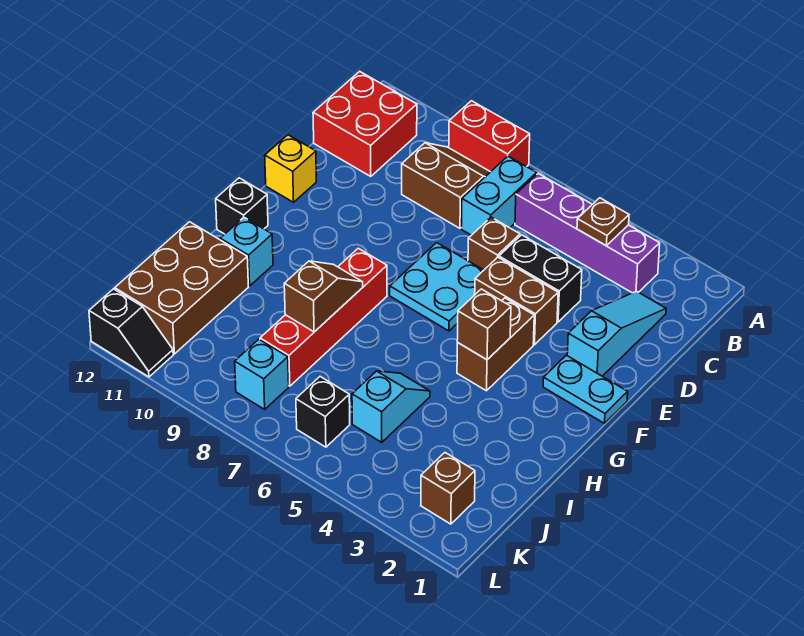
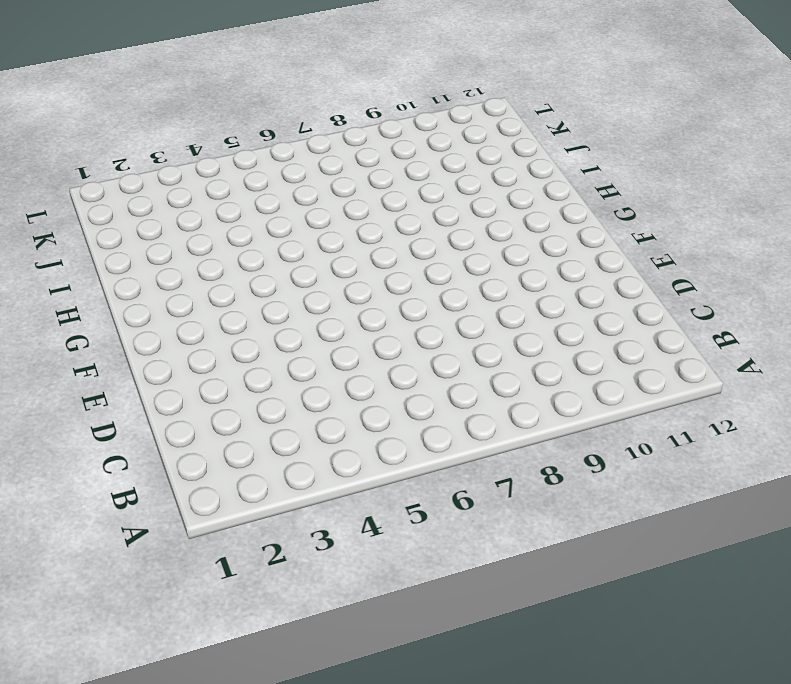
none -> red brick A8:A9 level 1
none -> purple brick B3:B6 level 1
none -> cyan brick B7:C7 level 1

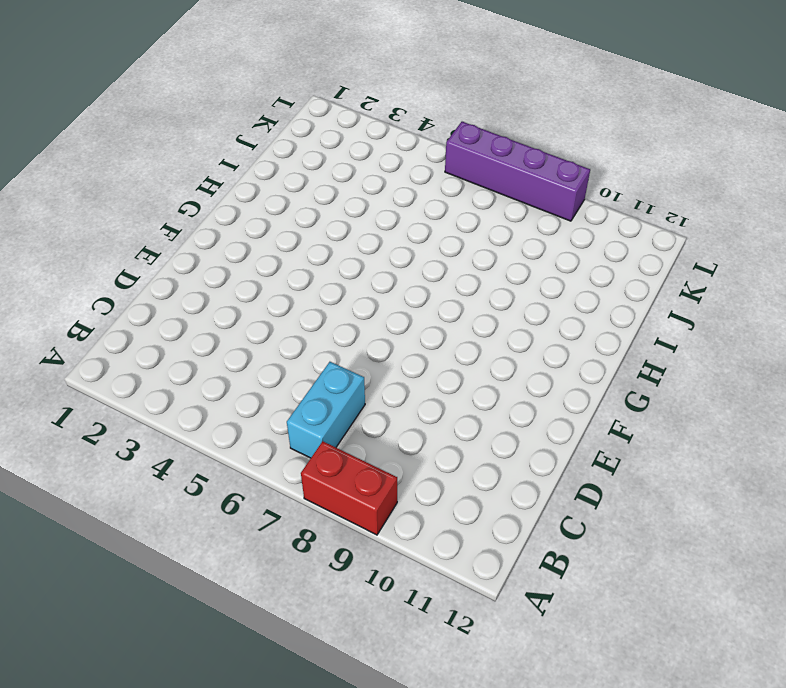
purple brick L6:L9 level 1 -> purple brick B3:B6 level 1
none -> brown slope B8:C9 level 1 top C
none -> red brick B11:C12 level 1
none -> cyan slope C2:E2 level 1 top E

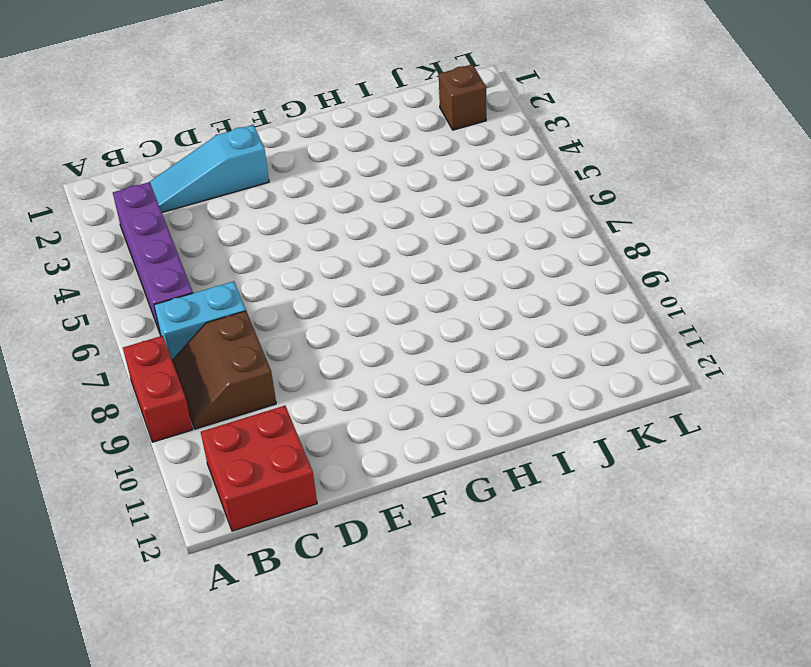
none -> black brick D4:D5 level 1
none -> brown brick D6 level 1
none -> brown brick E4:E5 level 1

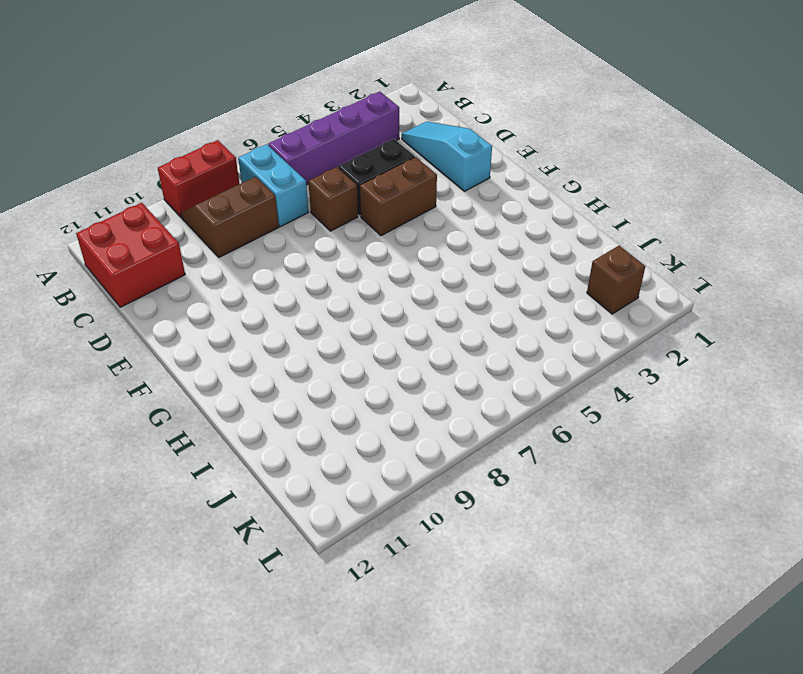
none -> cyan plate E6:F7 level 1
none -> yellow brick E12 level 1
none -> cyan plate F1:F2 level 1

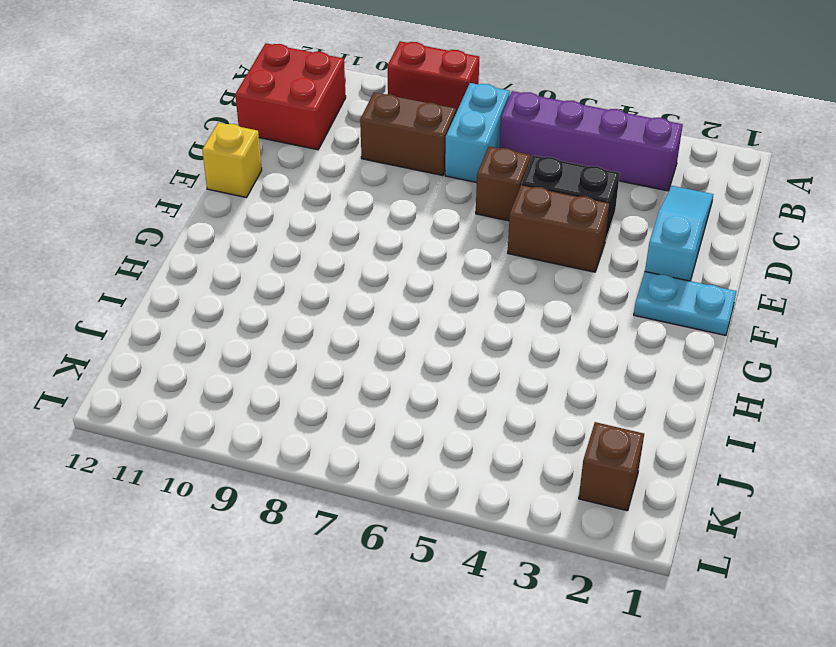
none -> cyan plate E6:F7 level 1
none -> brown brick F4:G4 level 1
none -> red brick G8:J8 level 1

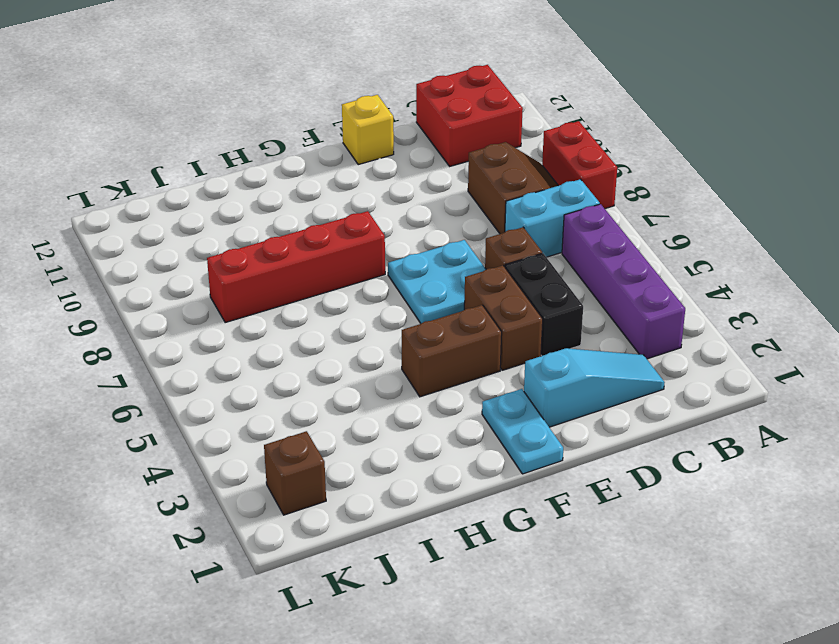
none -> black brick G12 level 1
none -> cyan brick H11 level 1
none -> cyan slope I5:J5 level 1 top J

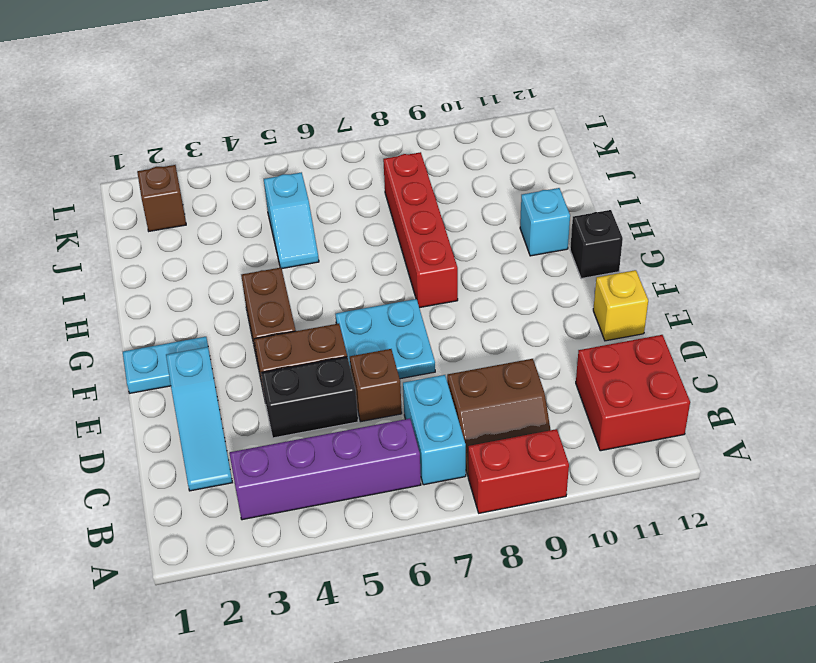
none -> brown brick I11:K12 level 1
none -> black brick K6 level 1
none -> cyan brick K8 level 1

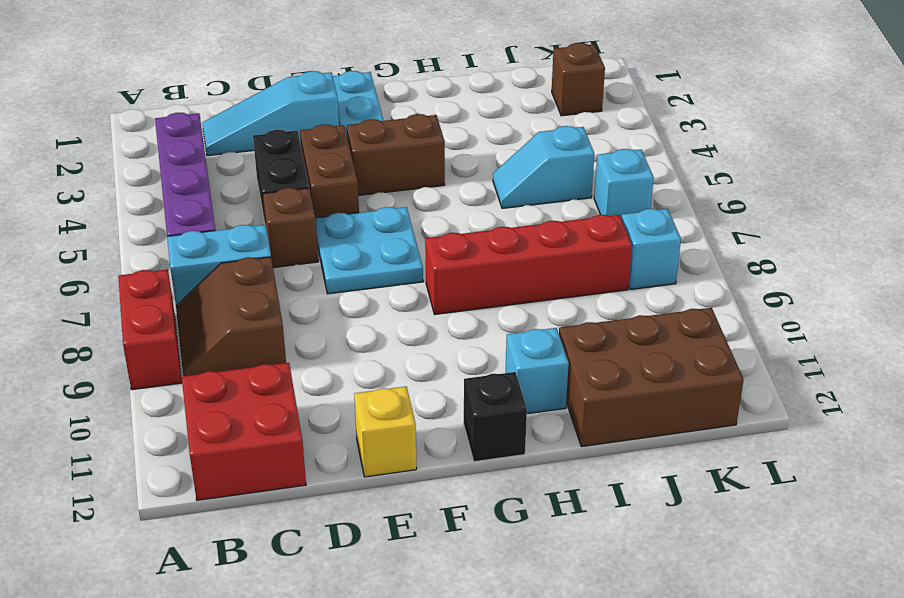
cyan brick K6 level 1 -> black brick K6 level 1
none -> black slope L11:L12 level 1 top 12
none -> brown plate B4 level 2
none -> brown brick G4 level 2

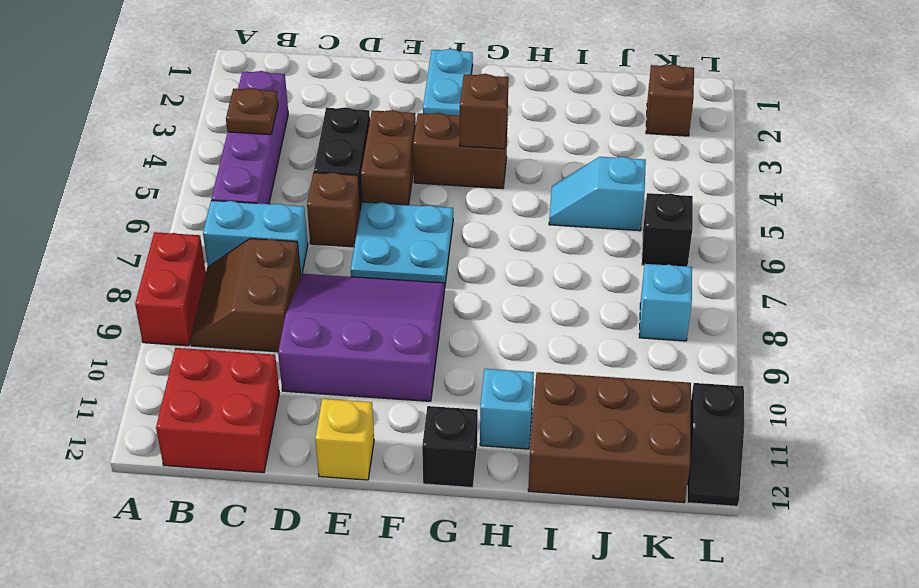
purple slope D8:F10 level 1 top 10 -> none
black slope L11:L12 level 1 top 11 -> black slope L11:L12 level 1 top 12
none -> cyan slope C2:E2 level 1 top E
none -> red brick G8:J8 level 1
none -> brown slope H8:I8 level 2 top I

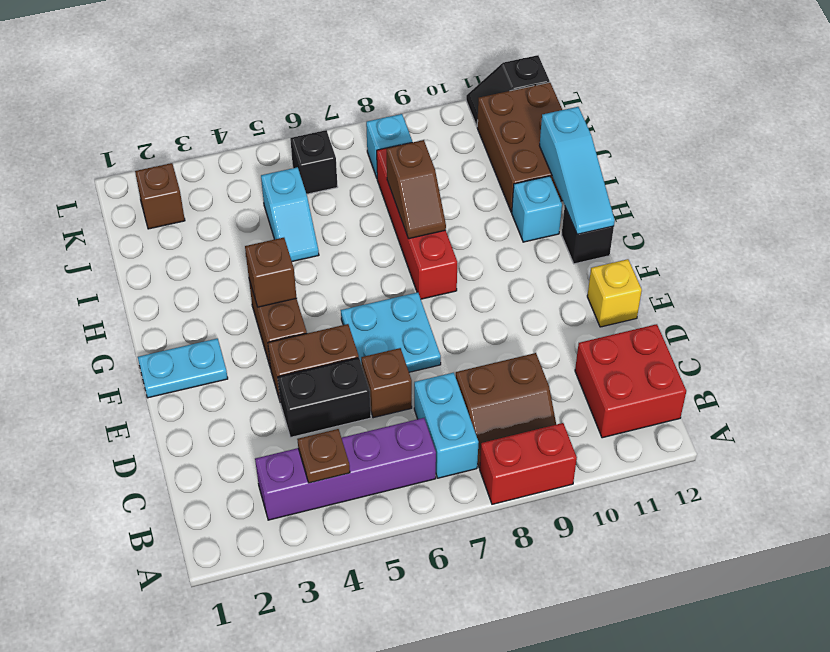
cyan slope G12:I12 level 2 top I -> cyan slope C2:E2 level 1 top E

